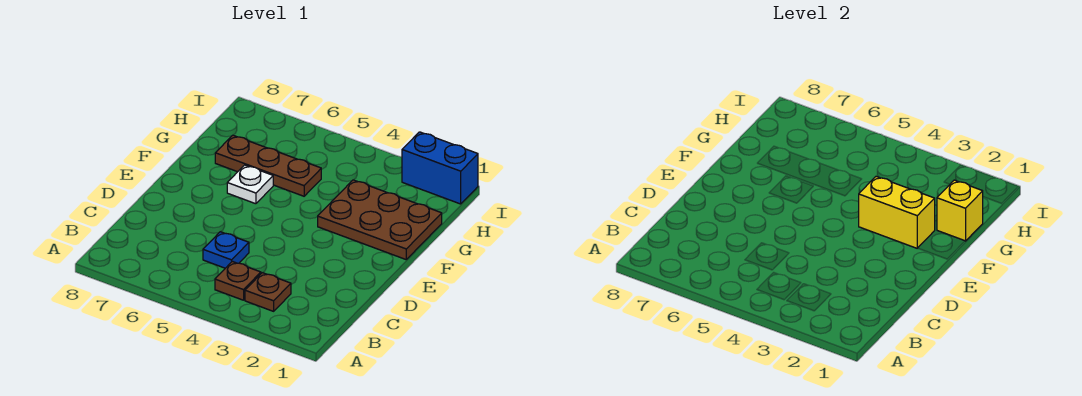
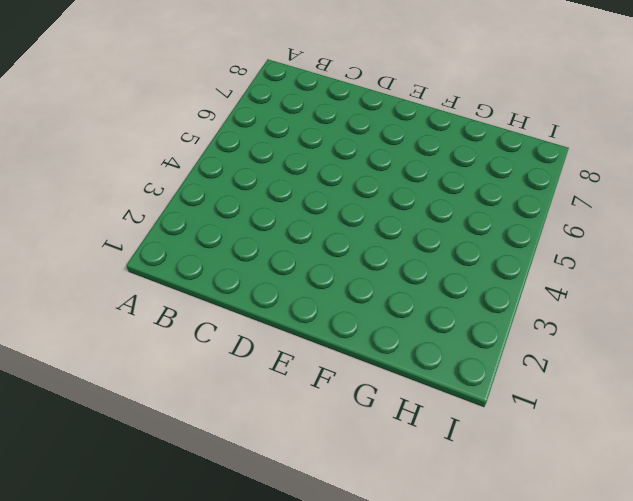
none -> brown plate B3 level 1
none -> brown plate B4 level 1

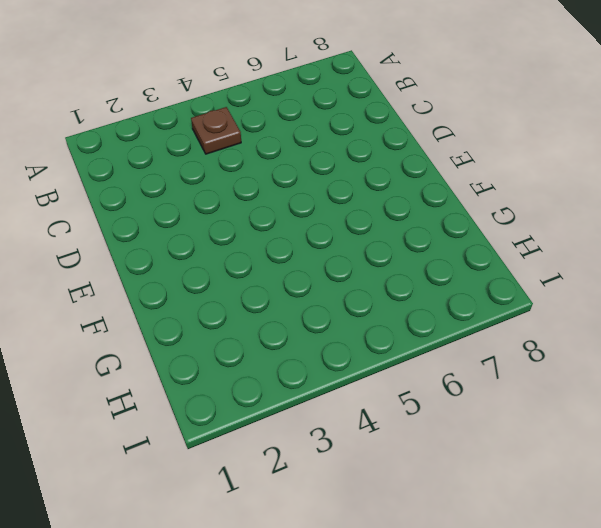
none -> brown plate B3 level 1
none -> blue plate C5 level 1

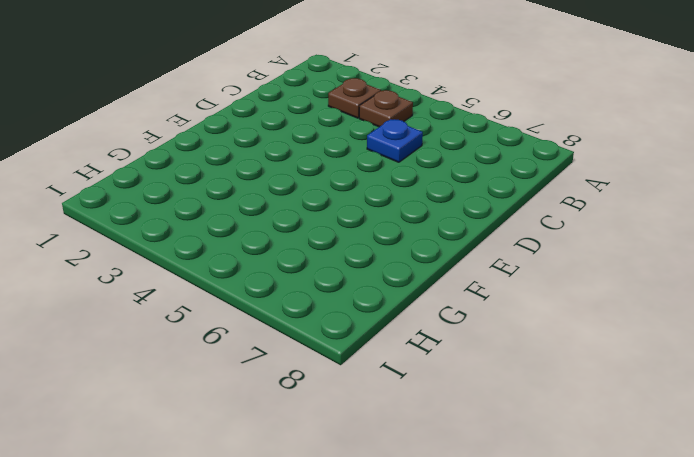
none -> brown plate F1:G3 level 1
none -> white plate F6 level 1

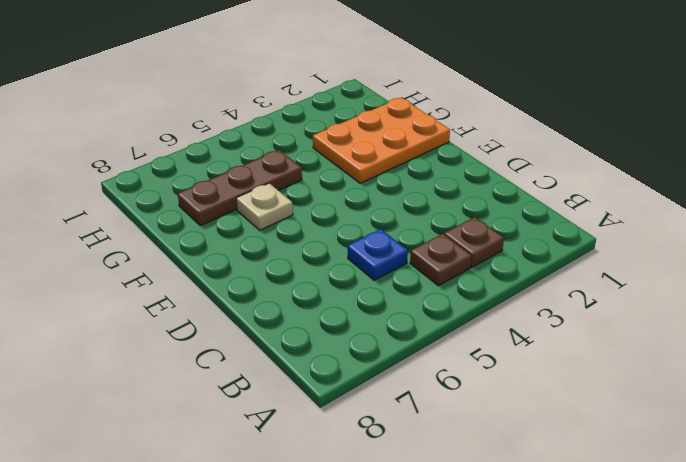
orange plate F1:G3 level 1 -> brown plate F1:G3 level 1
tan plate F6 level 1 -> white plate F6 level 1
none -> blue brick I1:I2 level 1
none -> yellow brick F2:F3 level 2

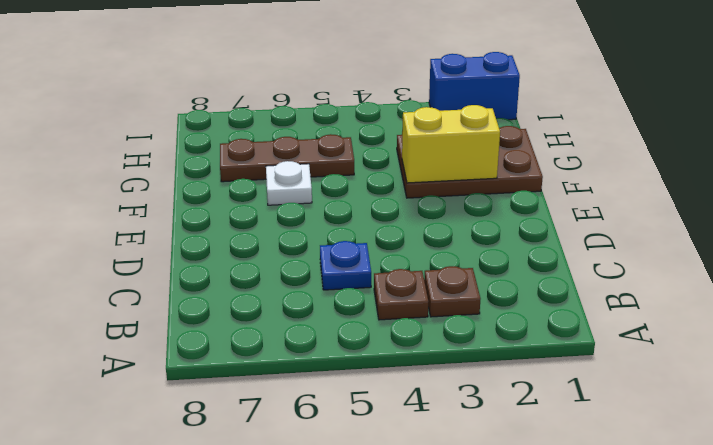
none -> yellow brick G1 level 2

